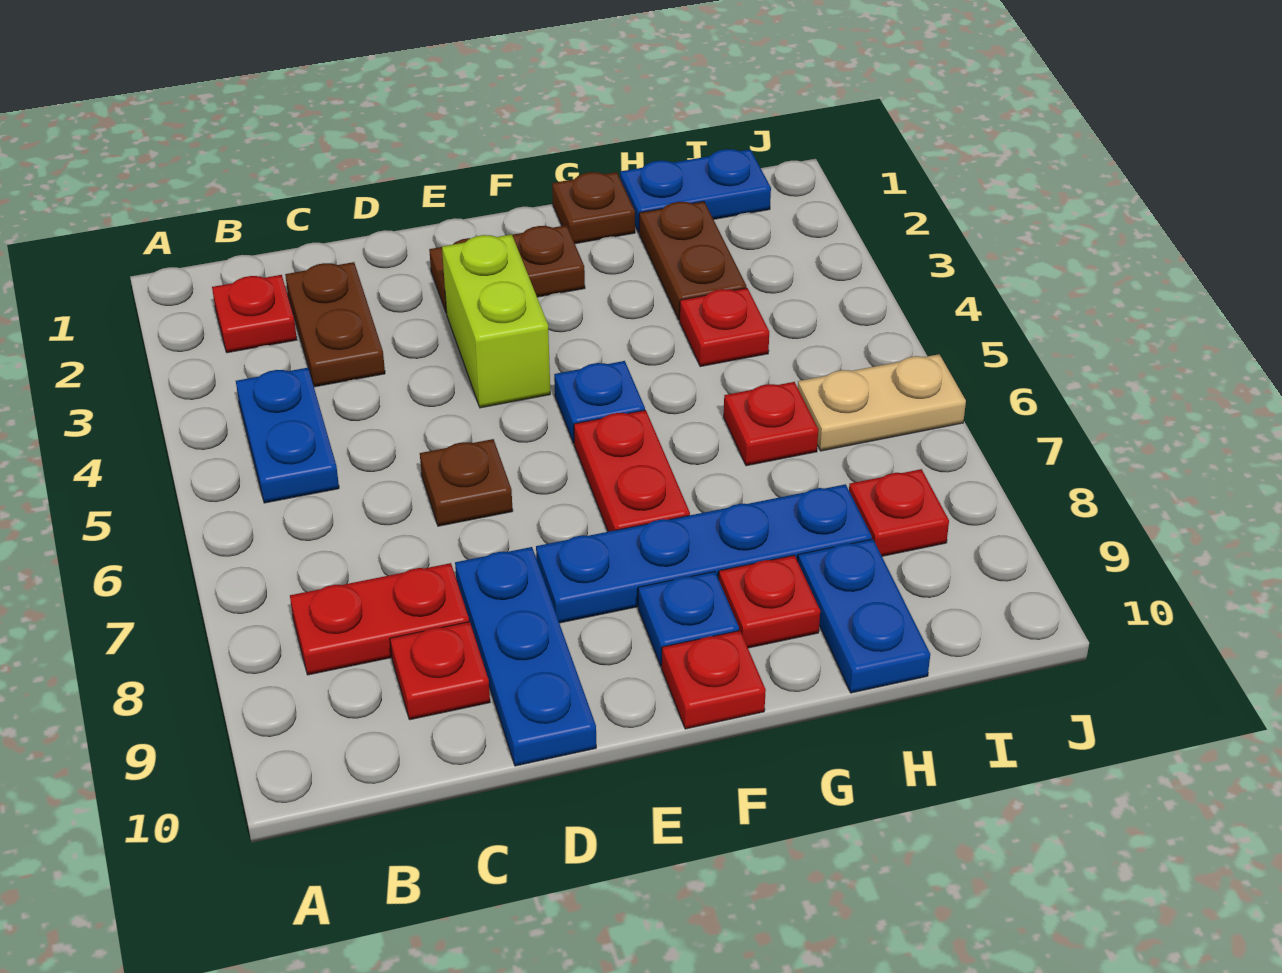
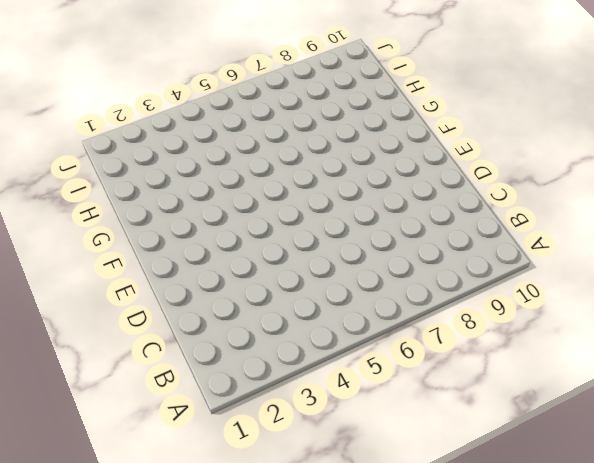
none -> red plate B2 level 1
none -> blue plate B4:B5 level 1
none -> red plate B8:C8 level 1

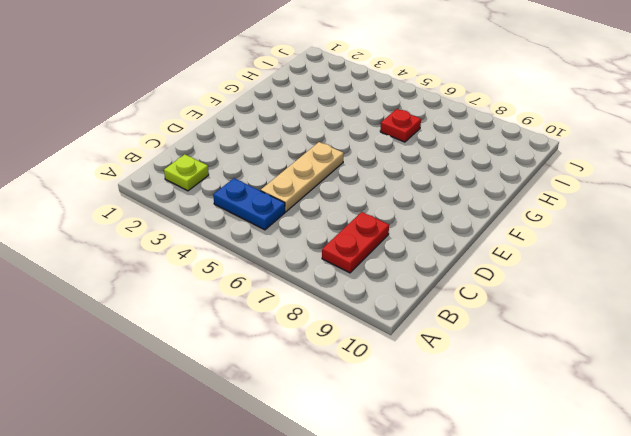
lime plate B2 level 1 -> red plate B2 level 1
tan plate C5:E5 level 1 -> none
none -> brown plate C2:C3 level 1
none -> red plate C9 level 1
none -> brown plate D6 level 1

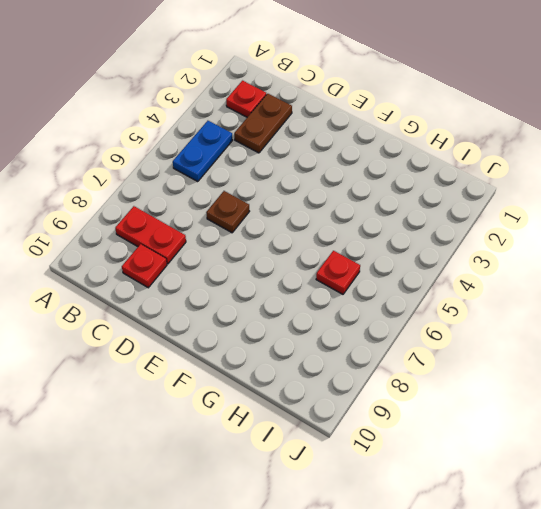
none -> blue plate D8:D10 level 1
none -> brown plate E2:F2 level 1
none -> lime brick E3:E4 level 1

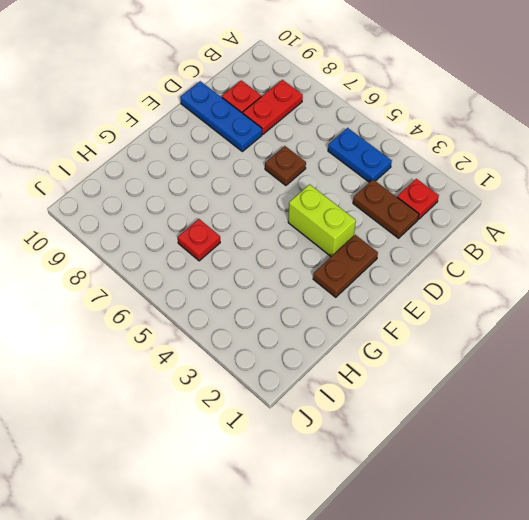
none -> blue plate E8:H8 level 1
none -> blue plate F5 level 1
none -> red plate F6:F7 level 1

